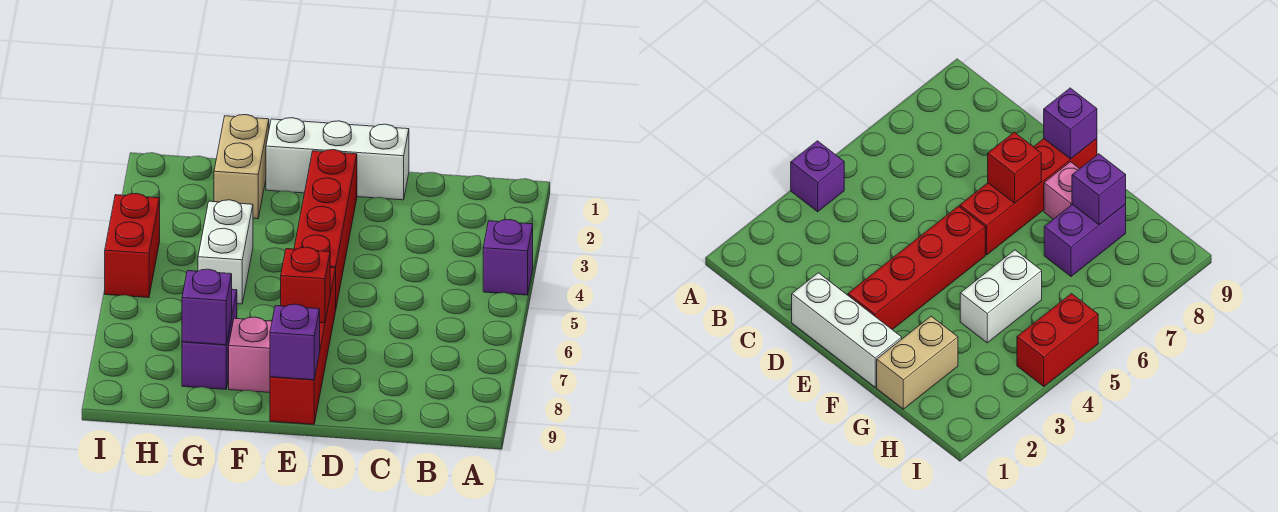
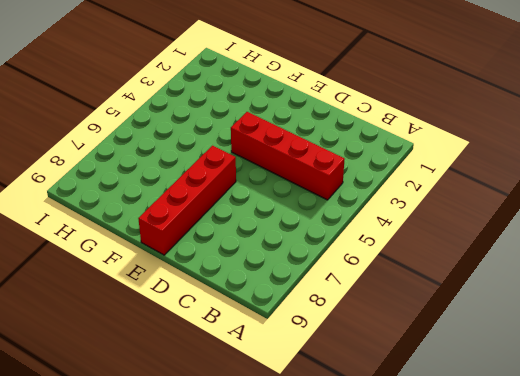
red brick B4:E4 level 1 -> red brick E2:E5 level 1
none -> purple brick A4 level 1
none -> white brick D1:F1 level 1
none -> pink brick F8 level 1

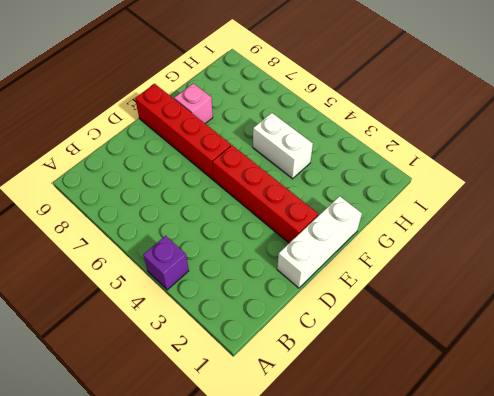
none -> tan brick G1:G2 level 1
none -> purple brick G7:G8 level 1
none -> red brick I4:I5 level 1

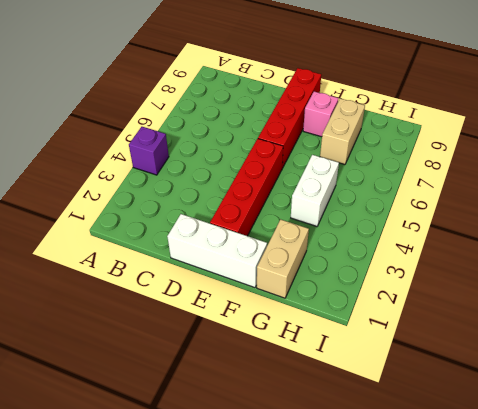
tan brick G7:G8 level 1 -> purple brick G7:G8 level 1
none -> red brick I4:I5 level 1
none -> red brick E7 level 2
none -> purple brick E9 level 2

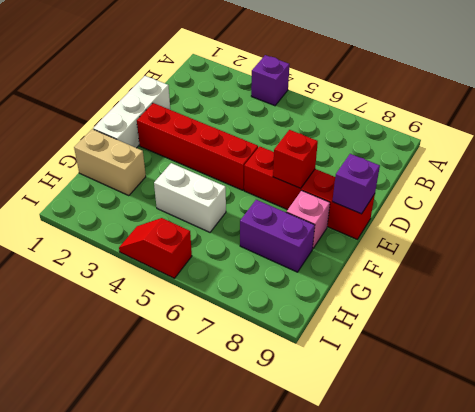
red slope I4:I5 level 1 top 5 -> red brick I4:I5 level 1
none -> purple brick G8 level 2

